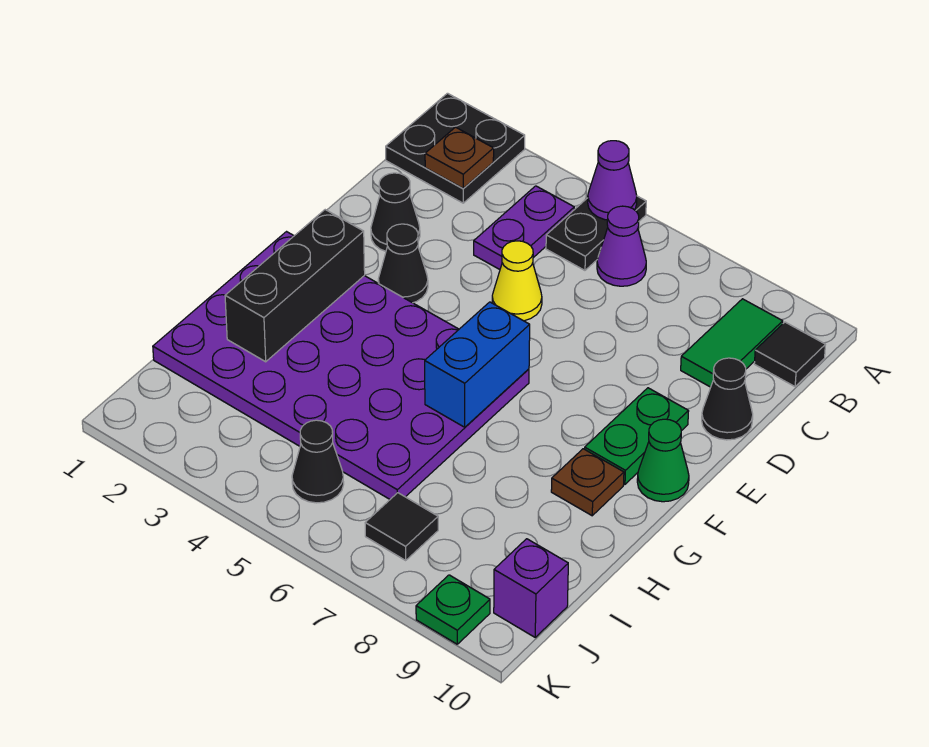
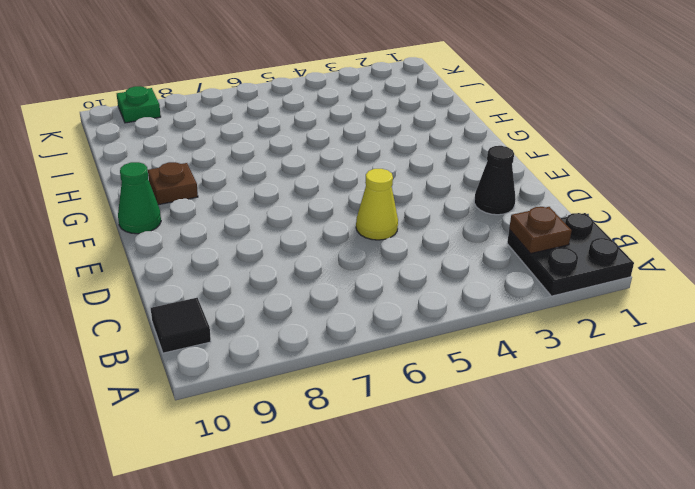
none -> black plate A5:B5 level 1
none -> purple plate B4:C4 level 1
none -> purple cone B6 level 1

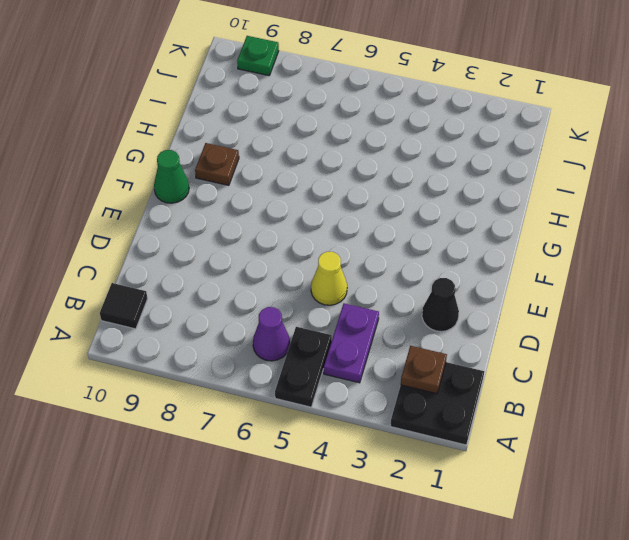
none -> green tile B9:C9 level 1
none -> black cone D10 level 1
none -> black cone E3 level 1

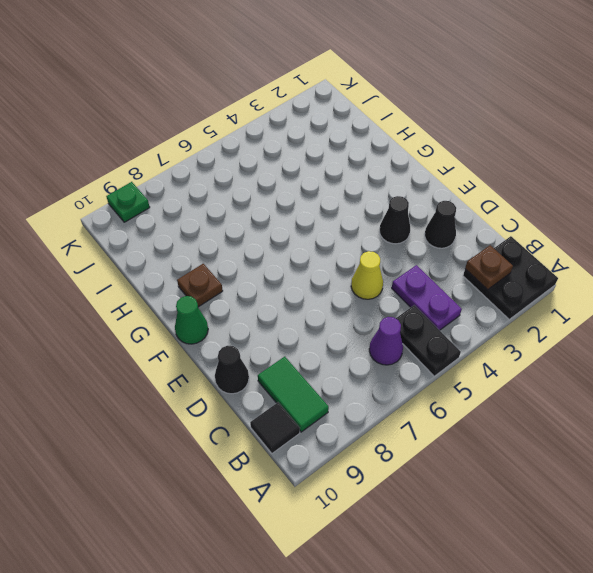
none -> green plate E9:F9 level 1
none -> purple plate F1:I6 level 1
none -> black cone J5 level 1

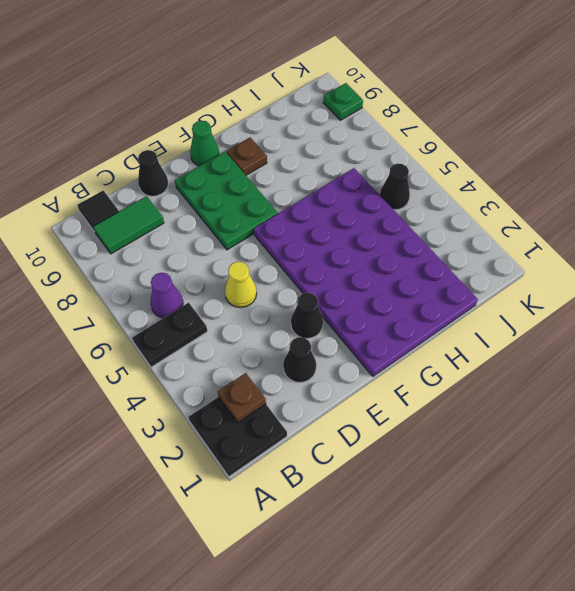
green plate E7:F9 level 1 -> green plate E9:F9 level 1
none -> purple plate B4:C4 level 1
none -> black tile J7 level 1
none -> purple brick J10 level 1

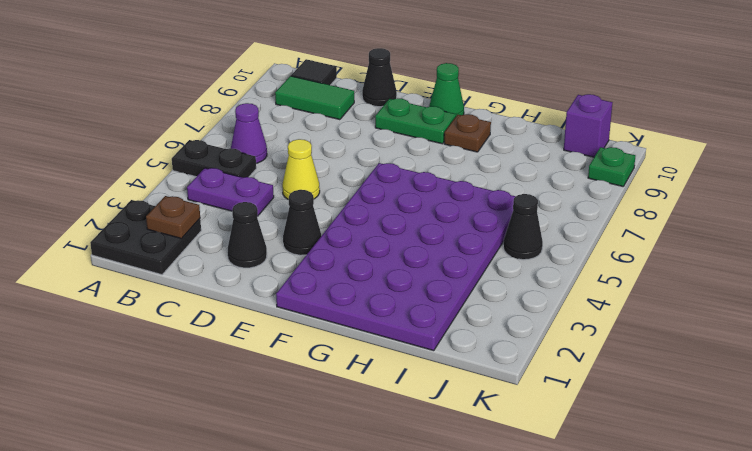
none -> black tile J7 level 1
none -> purple cone A5 level 2
none -> black brick F2:H2 level 2

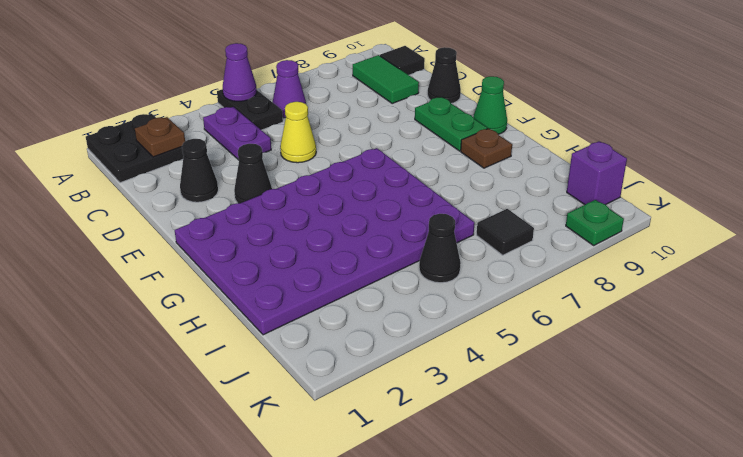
none -> black brick F2:H2 level 2
none -> blue brick F6:G6 level 2

